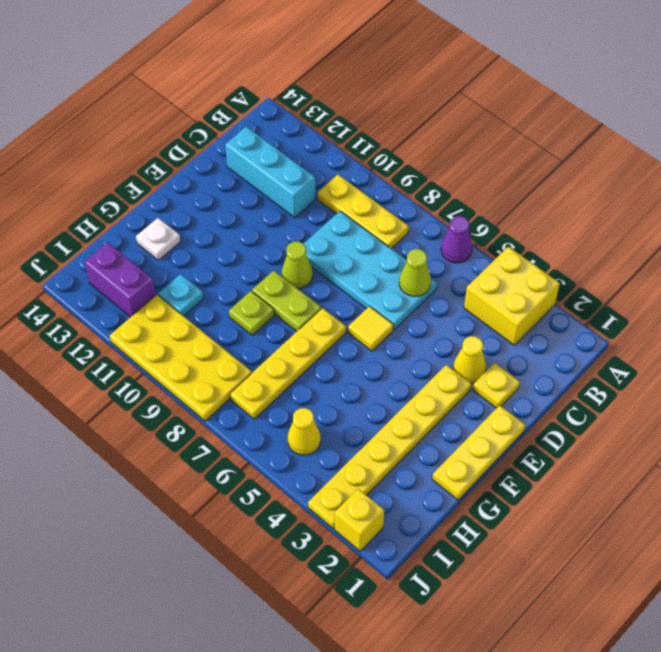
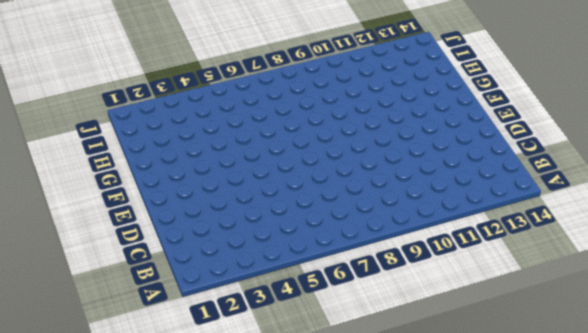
none -> yellow brick A3:B4 level 1
none -> purple cone A6 level 1
none -> yellow plate B8:B10 level 1

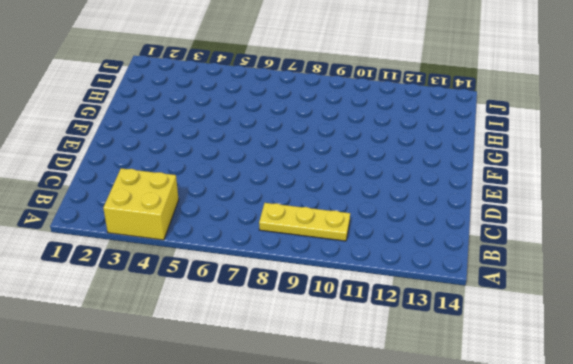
none -> purple cone A6 level 1
none -> cyan plate C6:D9 level 1
none -> cyan brick C11:C13 level 1

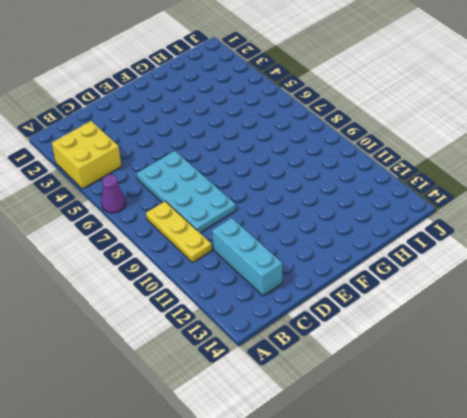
none -> yellow plate D2 level 1
none -> yellow cone D3 level 1
none -> yellow plate E1:G1 level 1

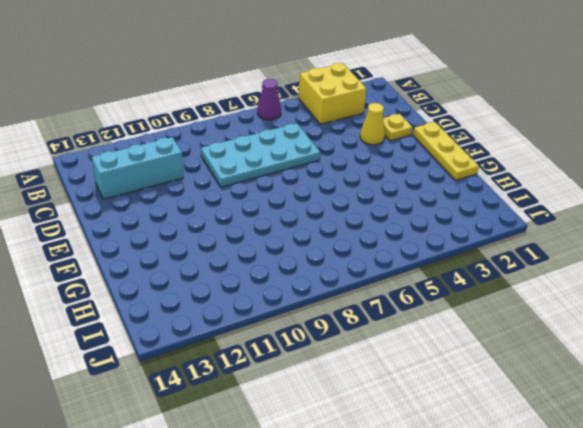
none -> yellow plate B8:B10 level 1
none -> yellow plate E3:J3 level 1
none -> yellow tile E6 level 1

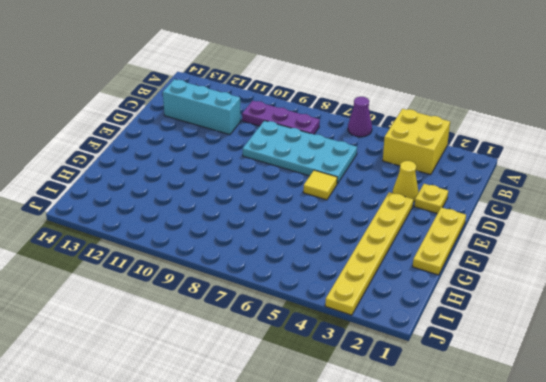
purple plate B8:B10 level 1 -> yellow plate B8:B10 level 1
none -> lime cone E9 level 1
none -> yellow plate F7:I7 level 1
none -> lime plate F8:F9 level 1

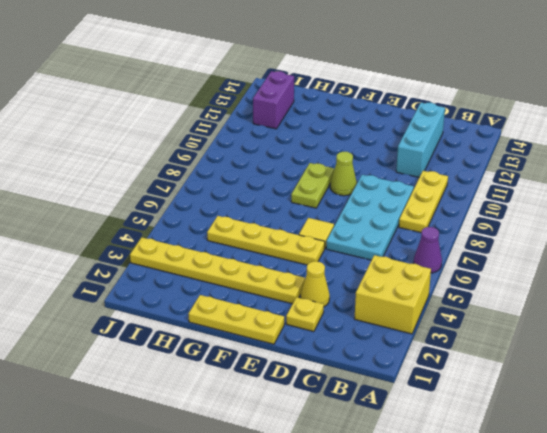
yellow plate E5:H5 level 1 -> yellow plate F7:I7 level 1
none -> lime plate G9 level 1
none -> white plate G13 level 1
none -> cyan plate H11 level 1

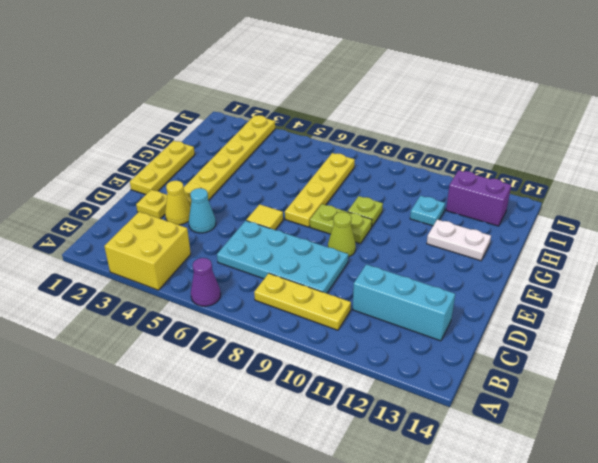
cyan cone D4 level 1 -> none
white plate G12:G13 level 1 -> white plate G13 level 1
none -> yellow cone I5 level 1
none -> yellow plate I8:J11 level 1
none -> yellow brick J2 level 1

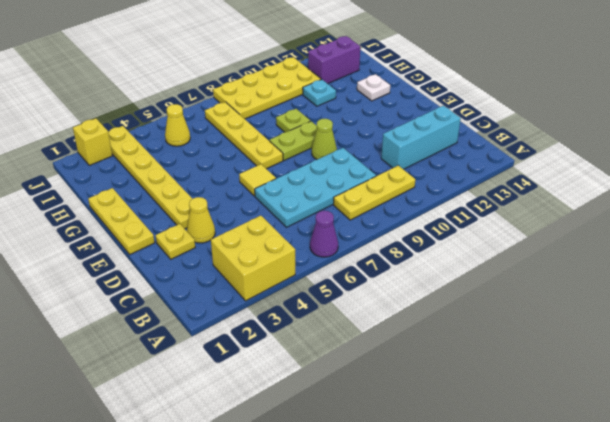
none -> lime cone C6 level 2

